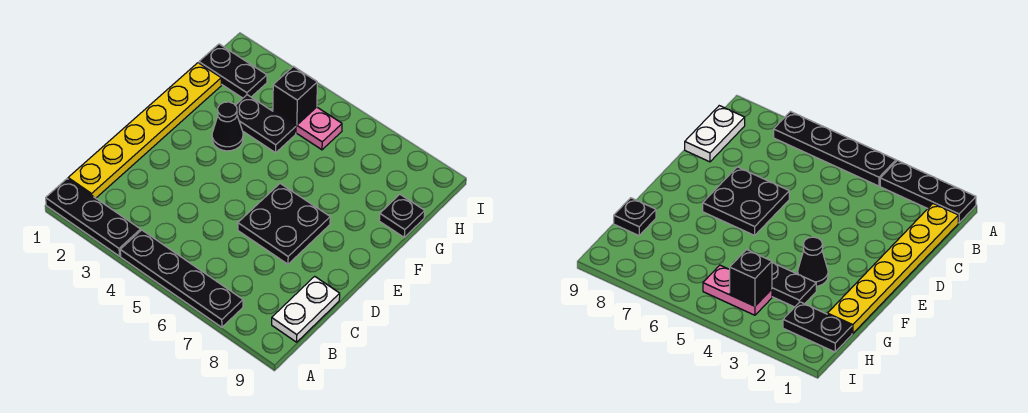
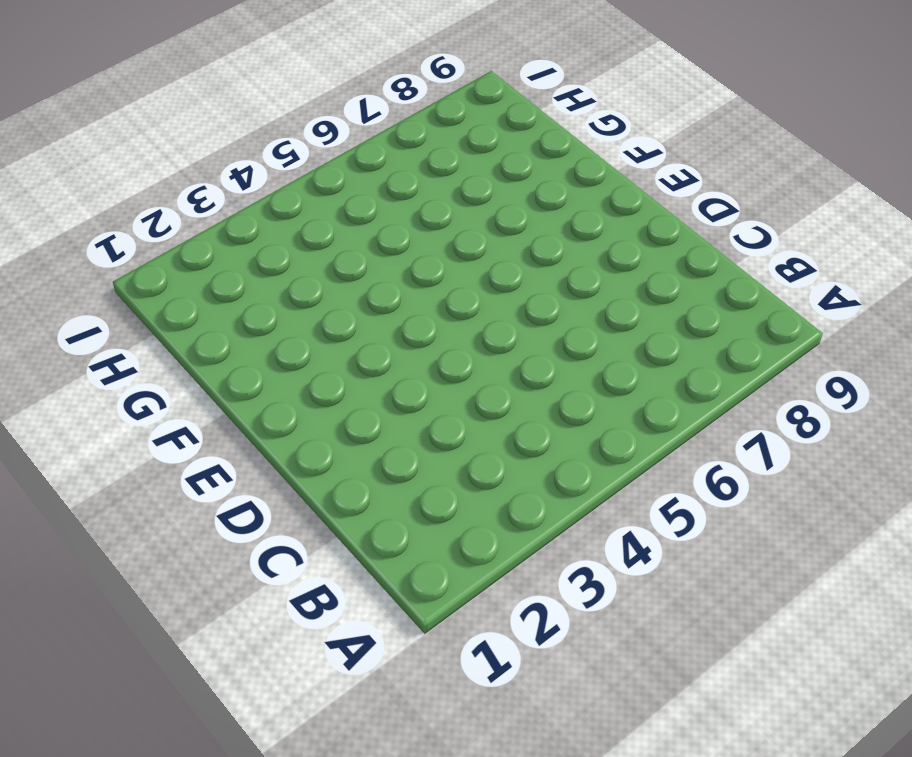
none -> black plate A1:A3 level 1
none -> black plate A4:A7 level 1

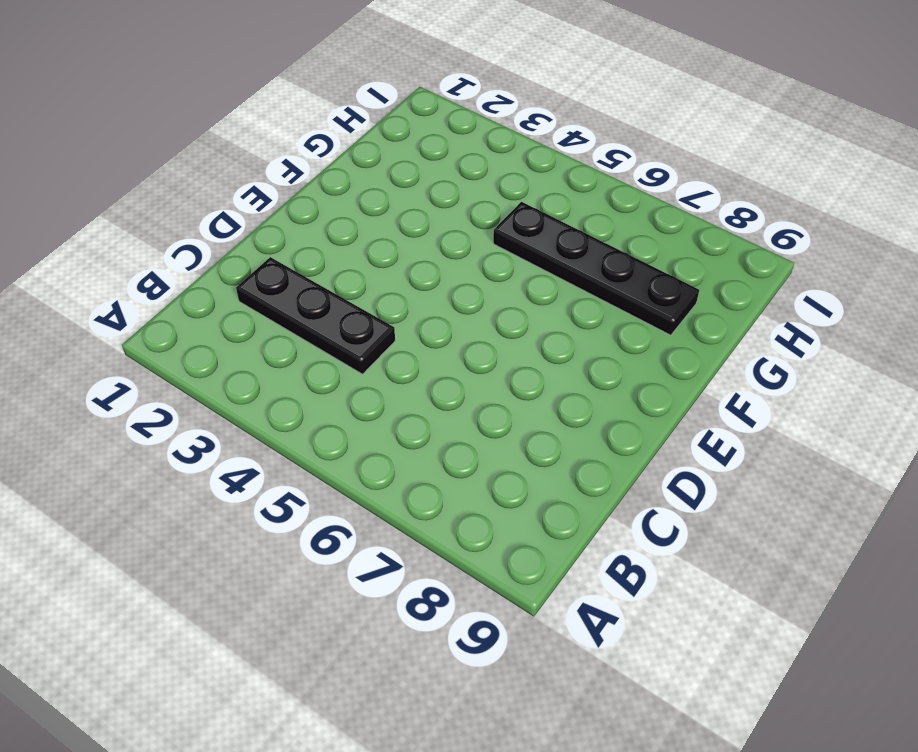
black plate C2:C4 level 1 -> black plate A1:A3 level 1
black plate G5:G8 level 1 -> black plate A4:A7 level 1
none -> yellow plate B1:G1 level 1
none -> white plate B9:C9 level 1

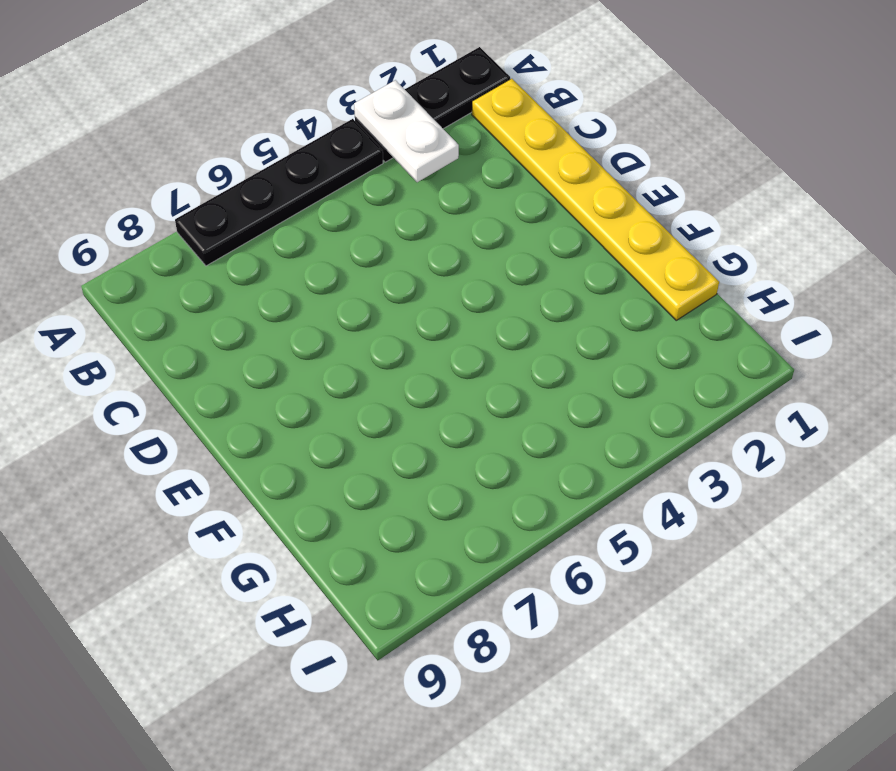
white plate A3:B3 level 2 -> white plate B9:C9 level 1
none -> black plate D6:E7 level 1
none -> black cone F3 level 1

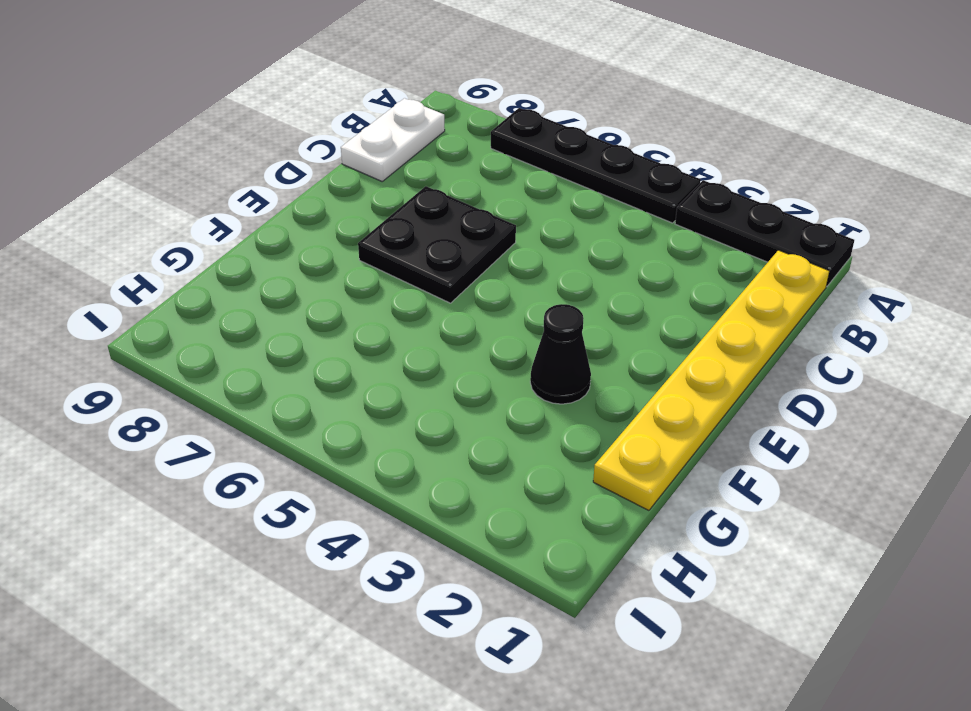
none -> black plate G3:G4 level 1
none -> black plate G9 level 1

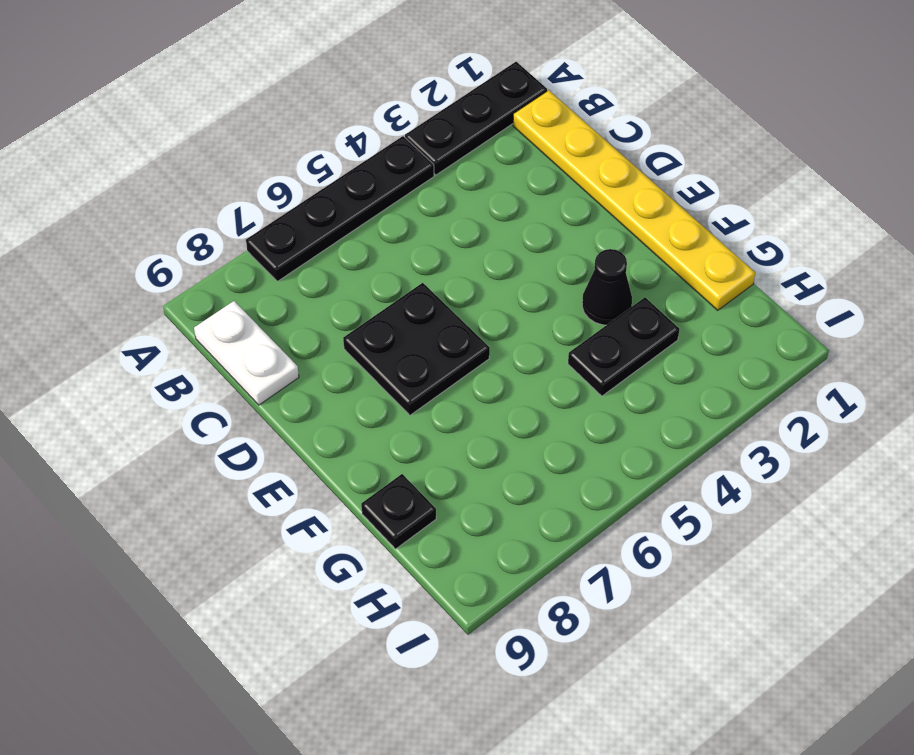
none -> black plate H1:H2 level 1
none -> pink plate H4:H5 level 1

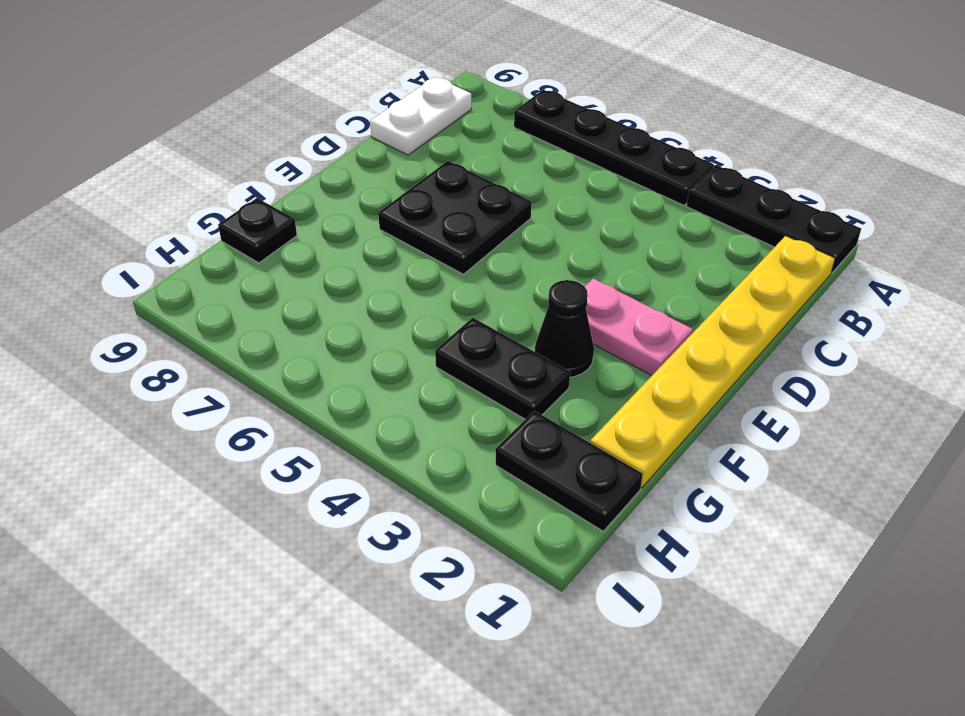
pink plate E2:E3 level 1 -> pink plate H4:H5 level 1
none -> black brick H4 level 2

